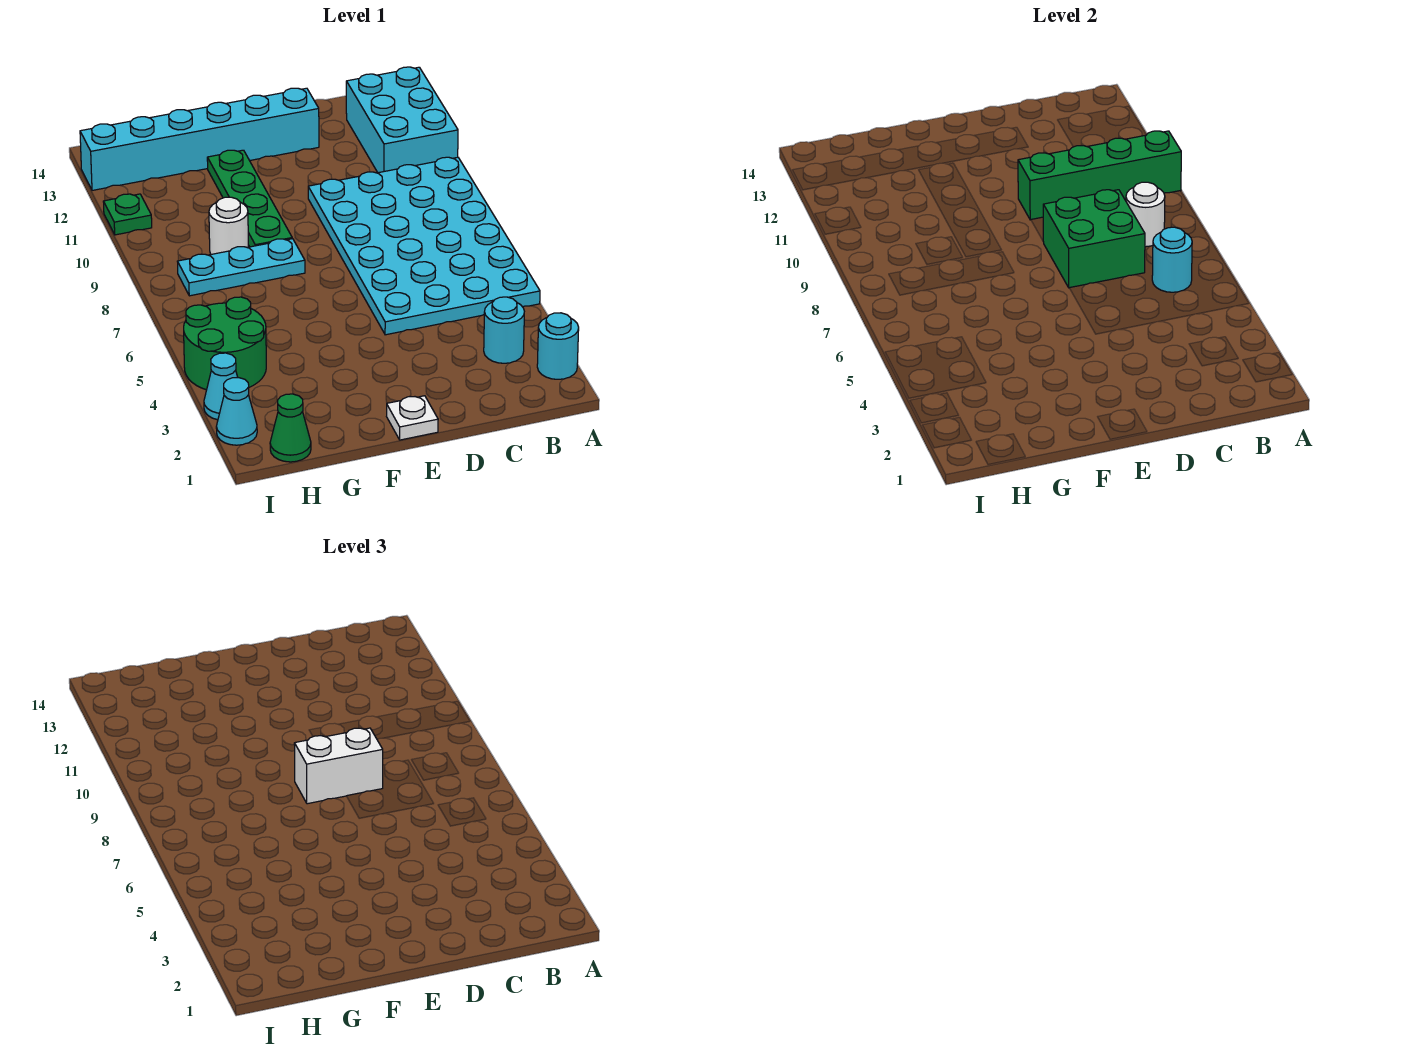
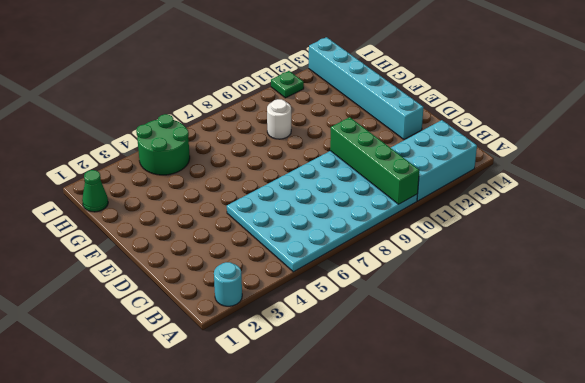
none -> cyan round brick B3 level 1
none -> white plate E1 level 1
none -> cyan plate F8:H8 level 1

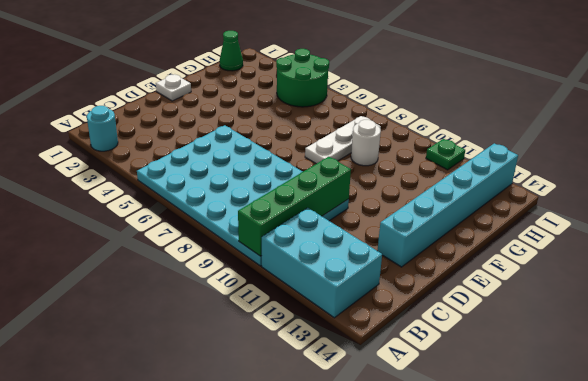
white plate F8:H8 level 1 -> cyan plate F8:H8 level 1
none -> cyan round brick B3 level 1
none -> green plate F9:F12 level 1
none -> cyan cone I2 level 1

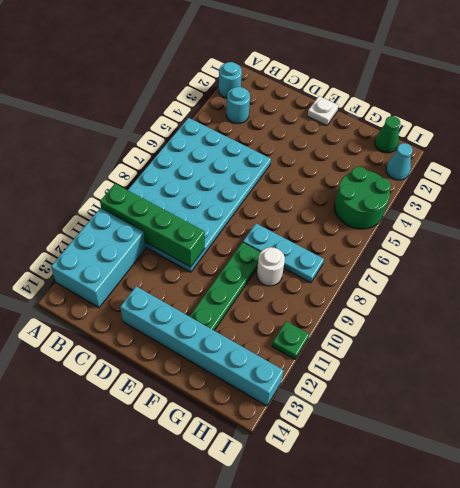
none -> cyan cone I3 level 1
none -> cyan round brick B6 level 2
none -> white round brick B8 level 2

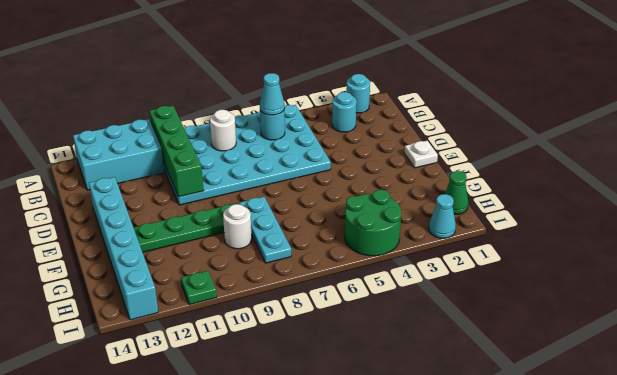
cyan cone B6 level 3 -> cyan cone I3 level 1
none -> green brick C7:D8 level 2
none -> white brick D8:E8 level 3

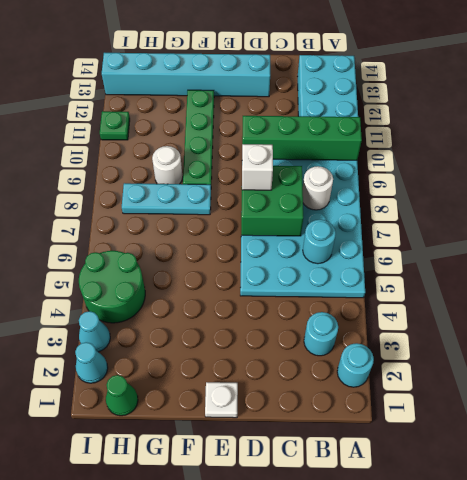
white brick D8 level 3 -> white brick D8:E8 level 3

